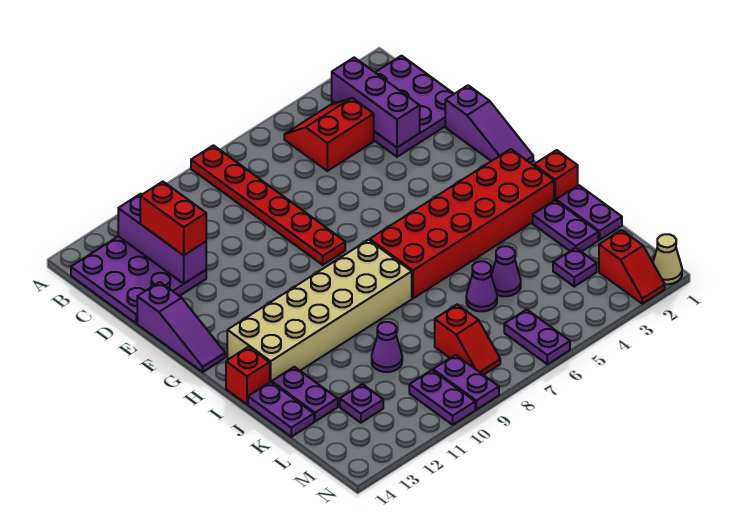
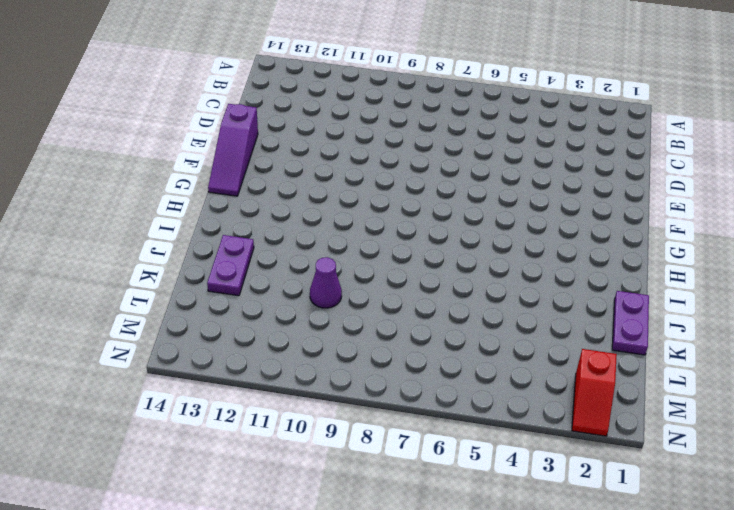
none -> red plate A8:F8 level 1
none -> purple plate B1:D3 level 1
none -> red slope B4:C5 level 1 top C

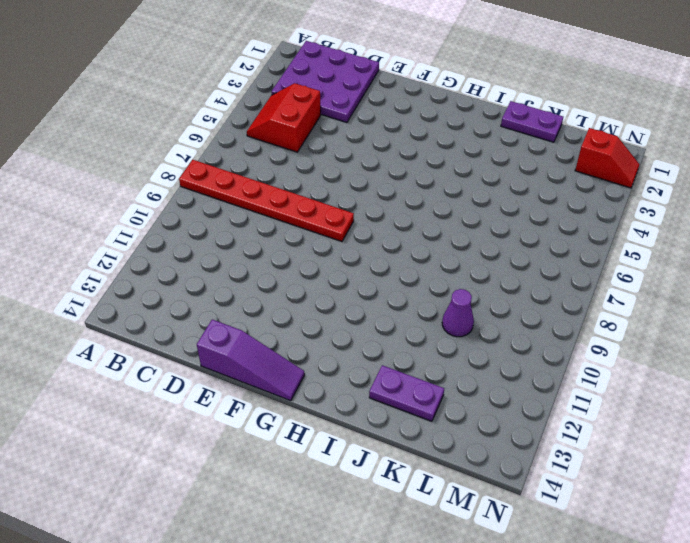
none -> purple plate B12:D14 level 1
none -> purple slope E1:G1 level 1 top E
none -> red brick H2:I7 level 1

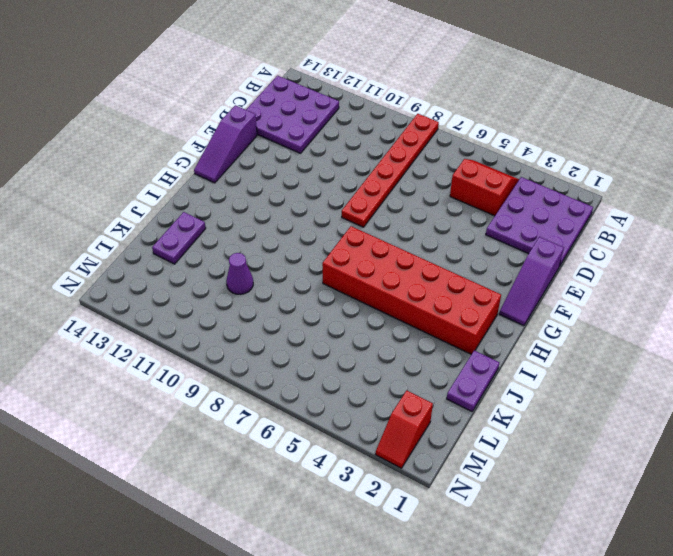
none -> tan brick H8:I13 level 1
none -> red brick I1 level 1
none -> red brick I14 level 1

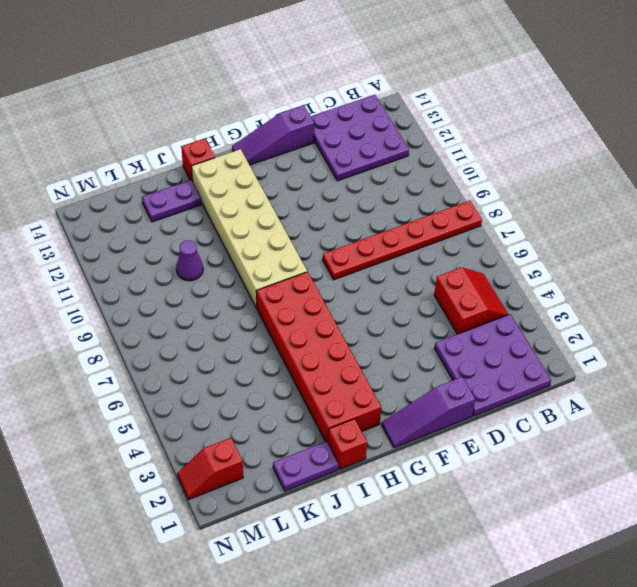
none -> purple plate J2:K2 level 1
none -> purple plate J14:K14 level 1
none -> purple cone K5 level 1

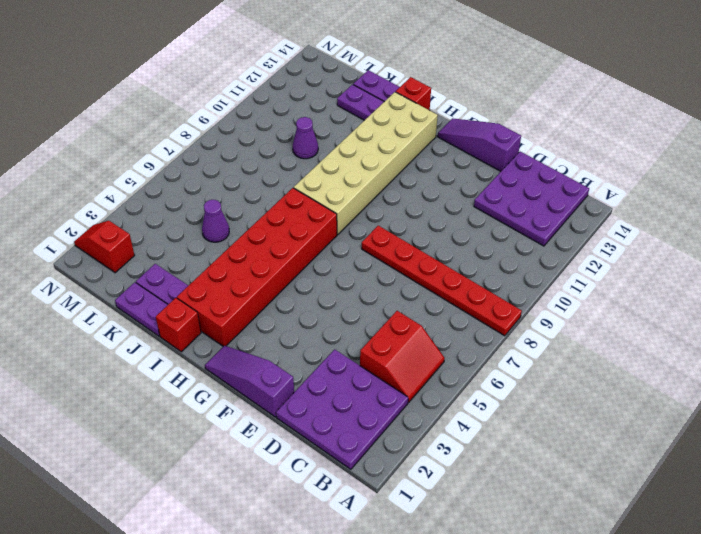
none -> purple cone K6 level 1
none -> purple plate L3 level 1
none -> red slope L8:M8 level 1 top L

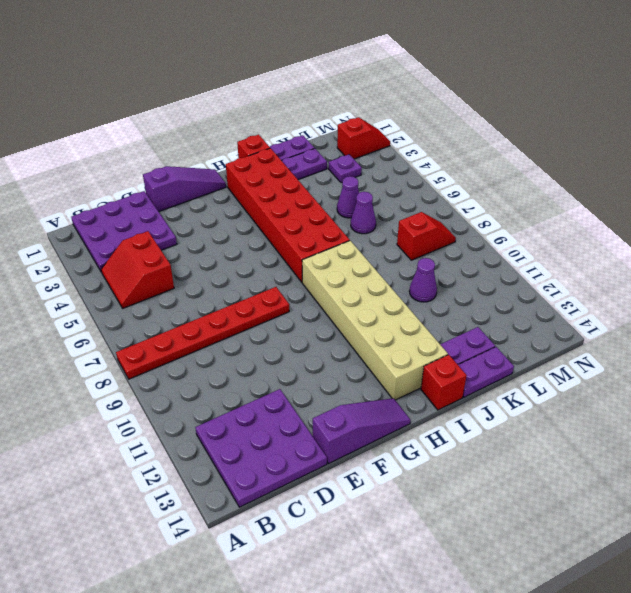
none -> purple plate L12 level 1
none -> purple plate M6:N6 level 1
none -> purple plate M9:N9 level 1

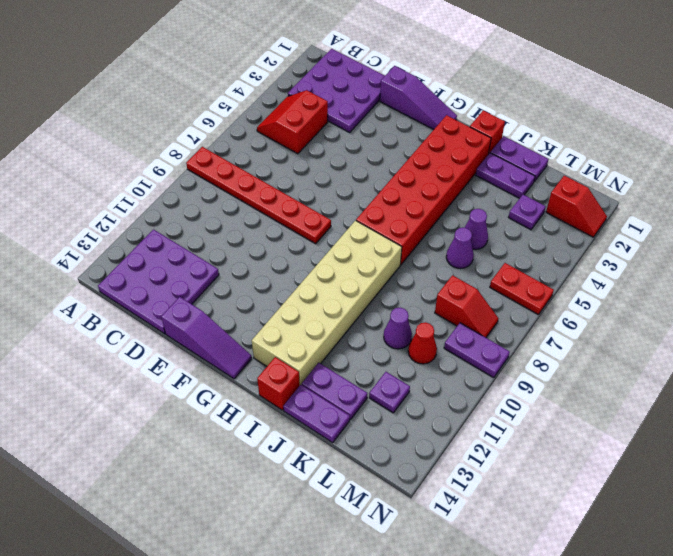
red cone L10 level 1 -> none
red plate M6:N6 level 1 -> purple plate M6:N6 level 1
none -> purple plate M10:N10 level 1
none -> tan cone N1 level 1
none -> purple brick B3:D3 level 2

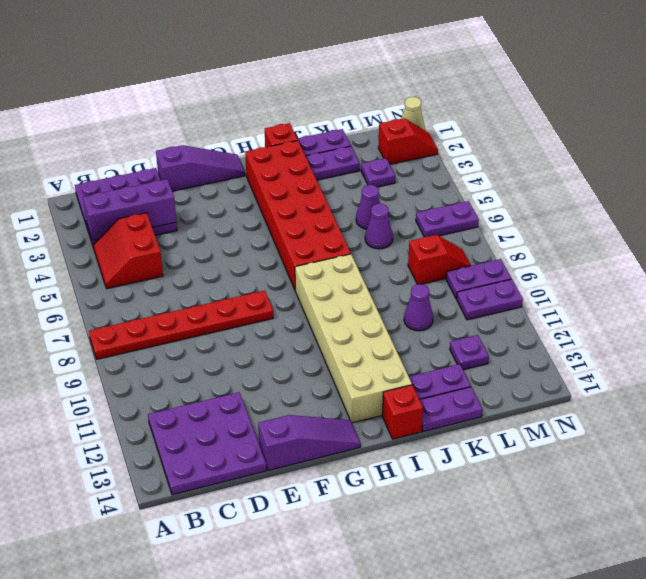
none -> purple brick B12:D12 level 2
none -> red brick C12:D12 level 3

